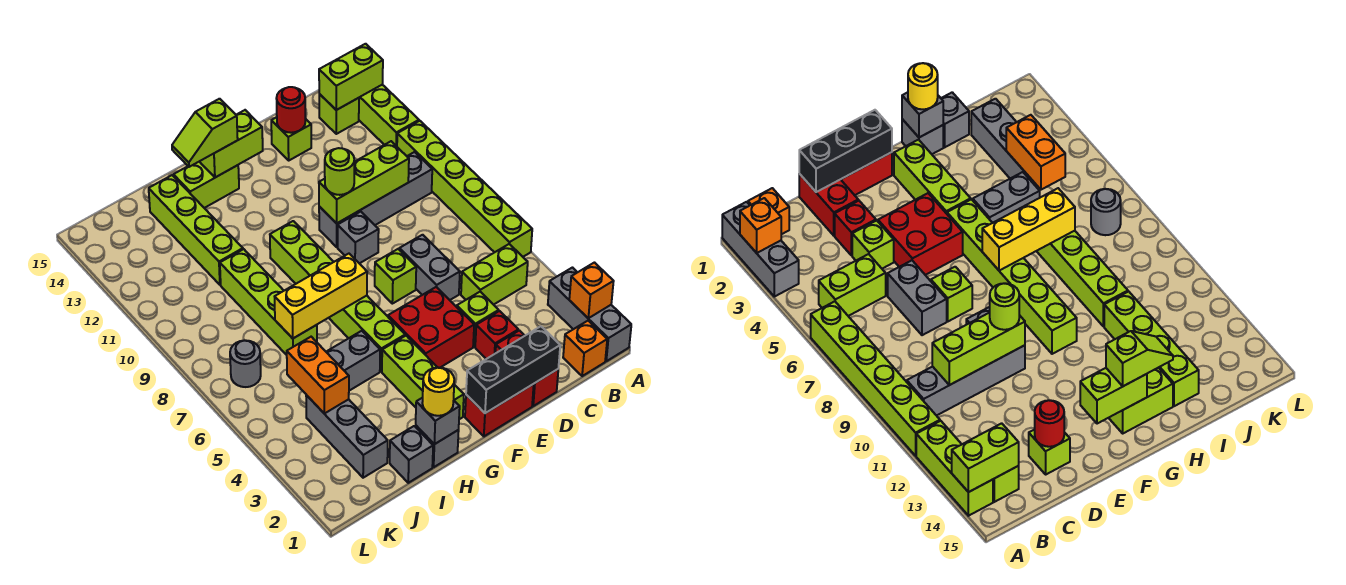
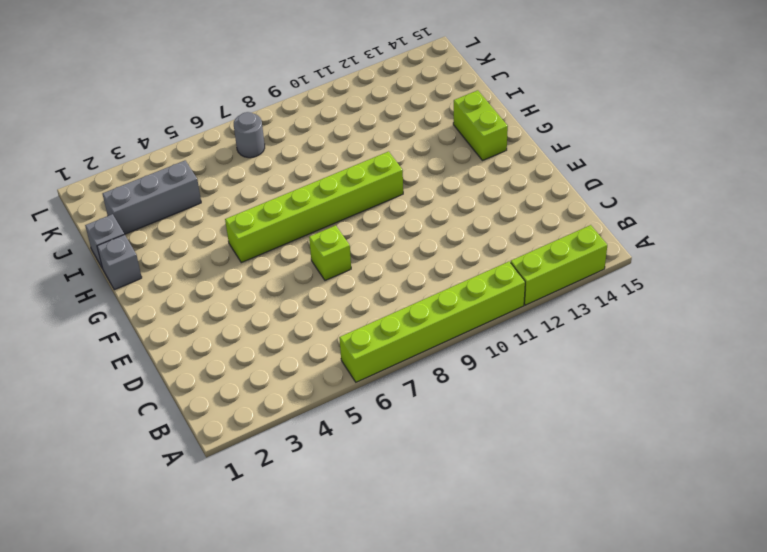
none -> grey brick A1:A3 level 1
none -> orange brick B1 level 1
none -> lime brick B5:C5 level 1
none -> grey brick B10:E10 level 1

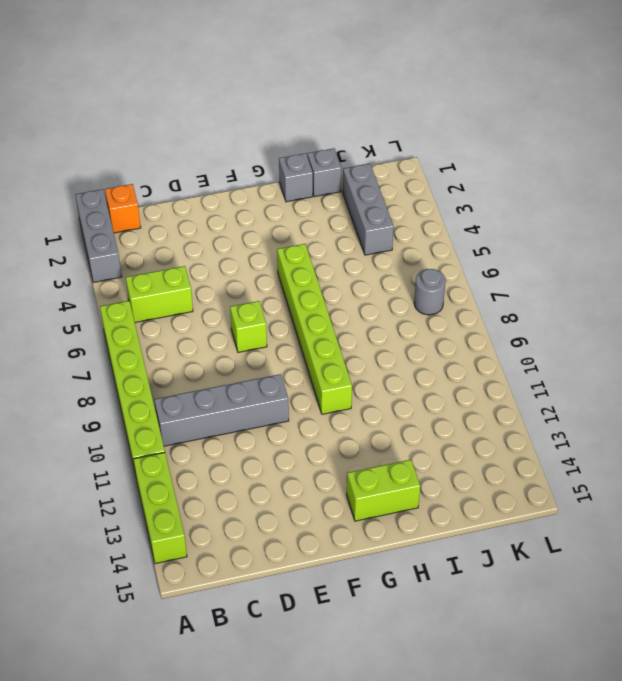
none -> lime brick B14 level 1
none -> red brick D1:D2 level 1
none -> red brick D3 level 1
none -> lime brick D4 level 1

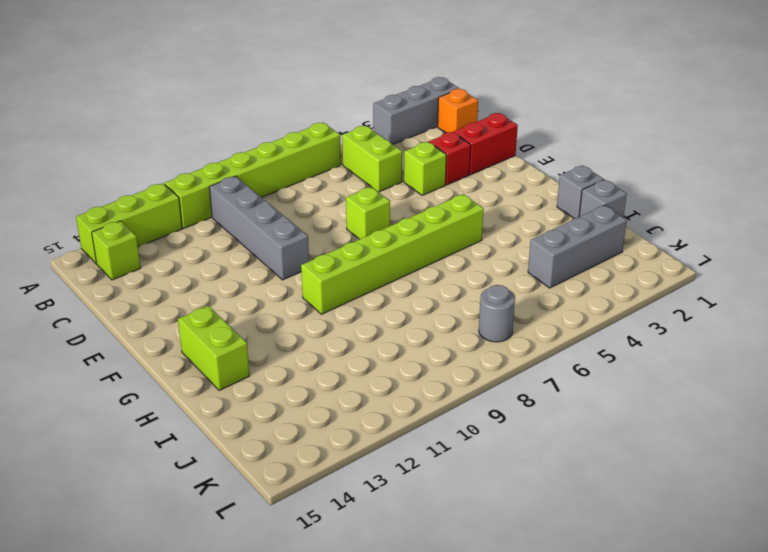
none -> grey brick D6:D7 level 1
none -> lime brick D14 level 1
none -> red brick E1:F1 level 1
none -> red brick E4:F5 level 1

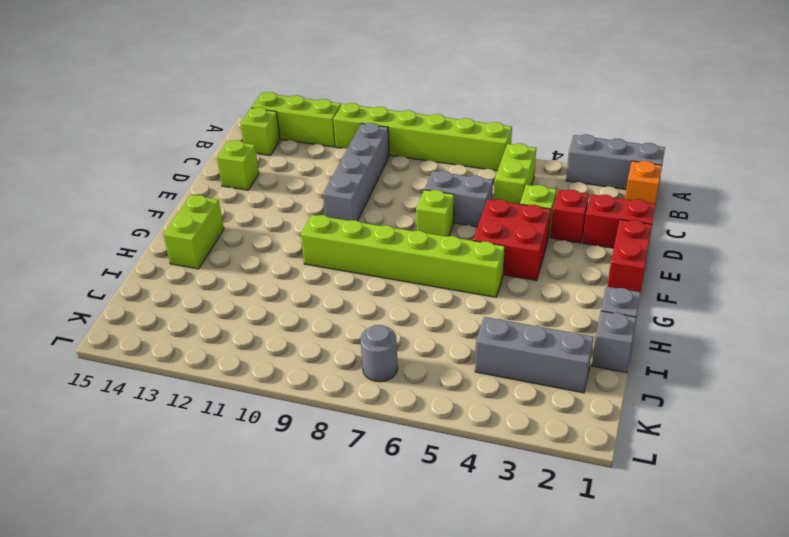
none -> grey brick E9 level 1
none -> lime brick G2:G4 level 1
none -> grey brick H5:I5 level 1
none -> lime brick I7:I10 level 1

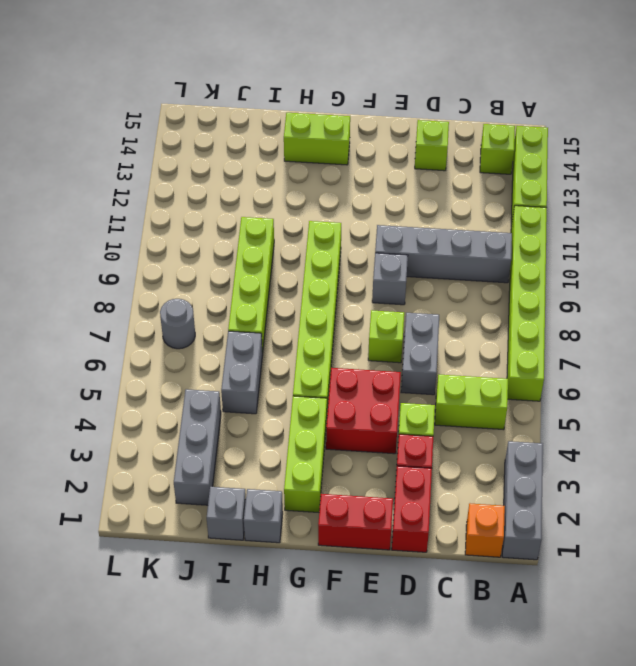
grey brick I5:I6 level 1 -> grey brick H5:I5 level 1
none -> lime brick I11:I14 level 1
none -> orange brick A2 level 2
none -> lime brick A14:B14 level 2
none -> lime brick C10:E10 level 2

